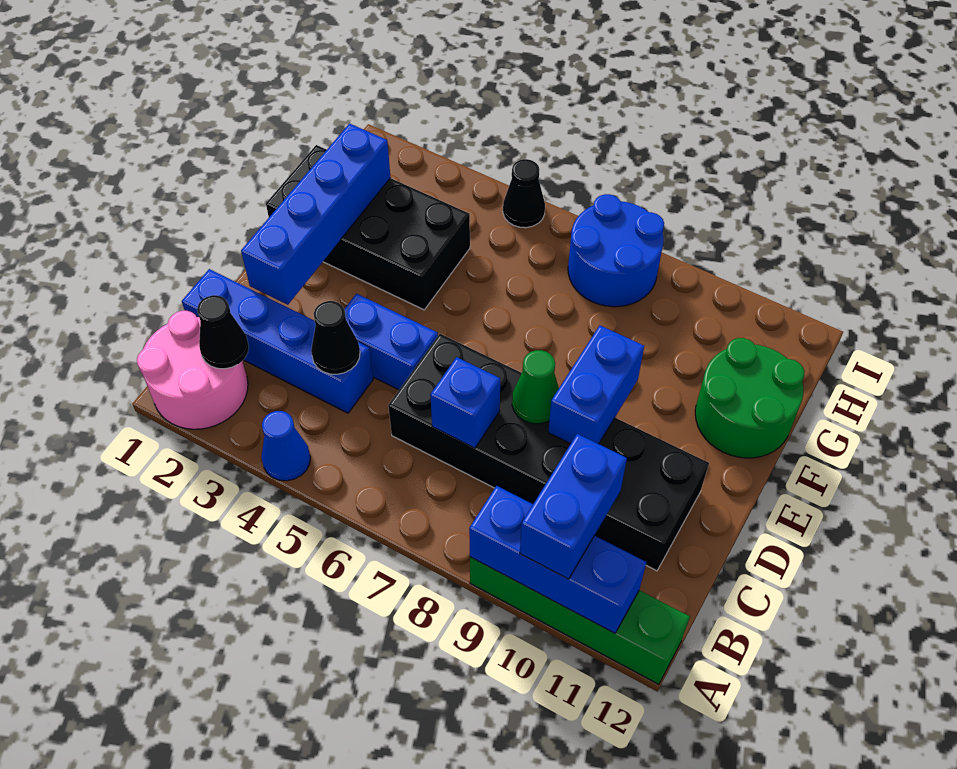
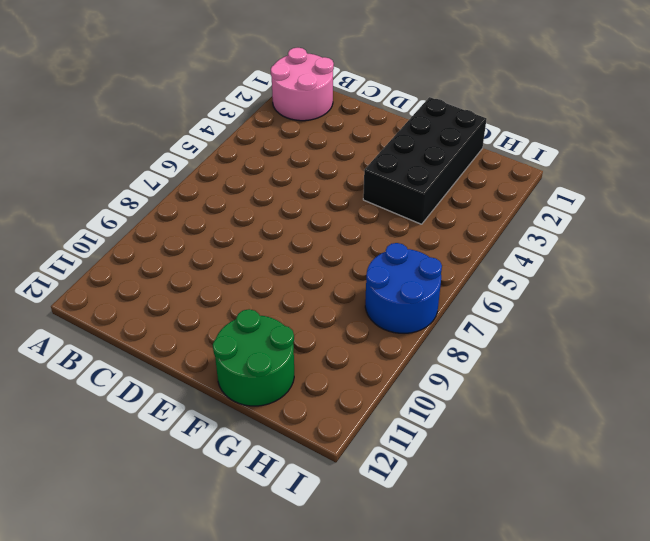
none -> blue cone A4 level 1
none -> green brick A9:A12 level 1
none -> blue brick C1:C4 level 1

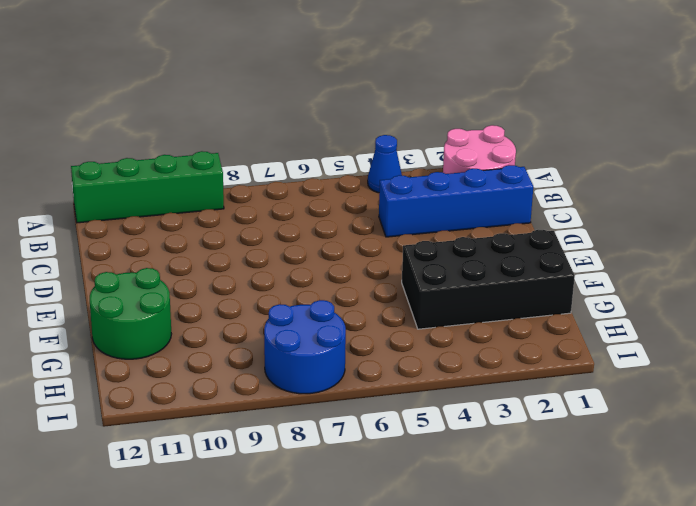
none -> black brick C6:D11 level 1
none -> blue brick D4:D5 level 1
none -> black cone I5 level 1

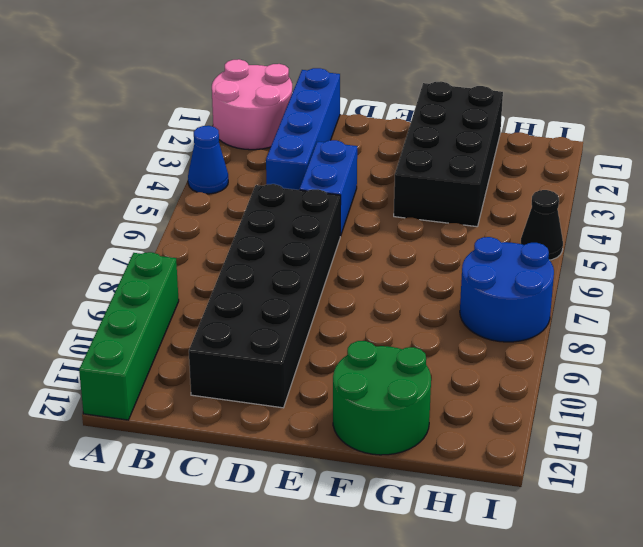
none -> blue brick A9:A11 level 2
none -> black cone B2 level 2
none -> black cone C4 level 2

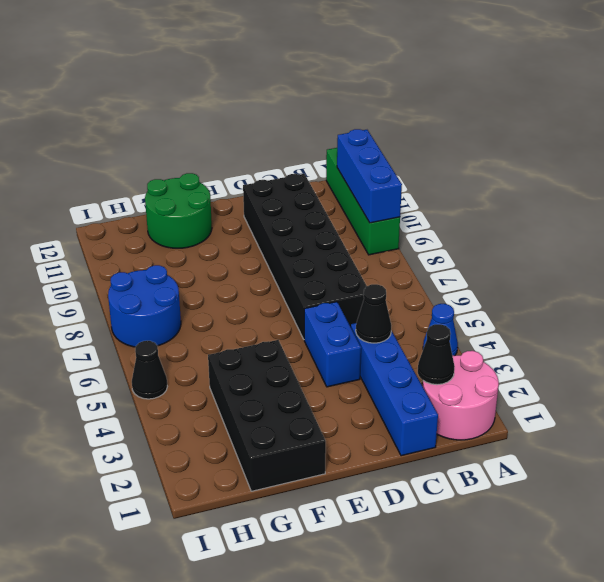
none -> blue brick C7 level 2
none -> blue brick D2:G2 level 2
none -> green cone D8 level 2

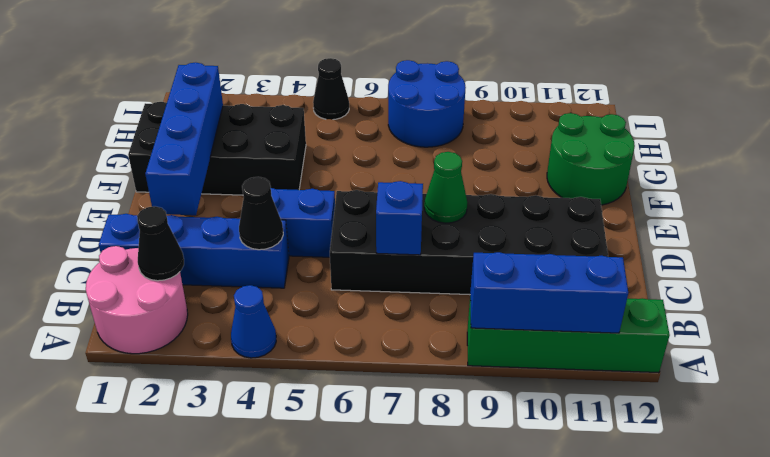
none -> blue brick D9:E9 level 2
none -> blue brick A10:B10 level 3

